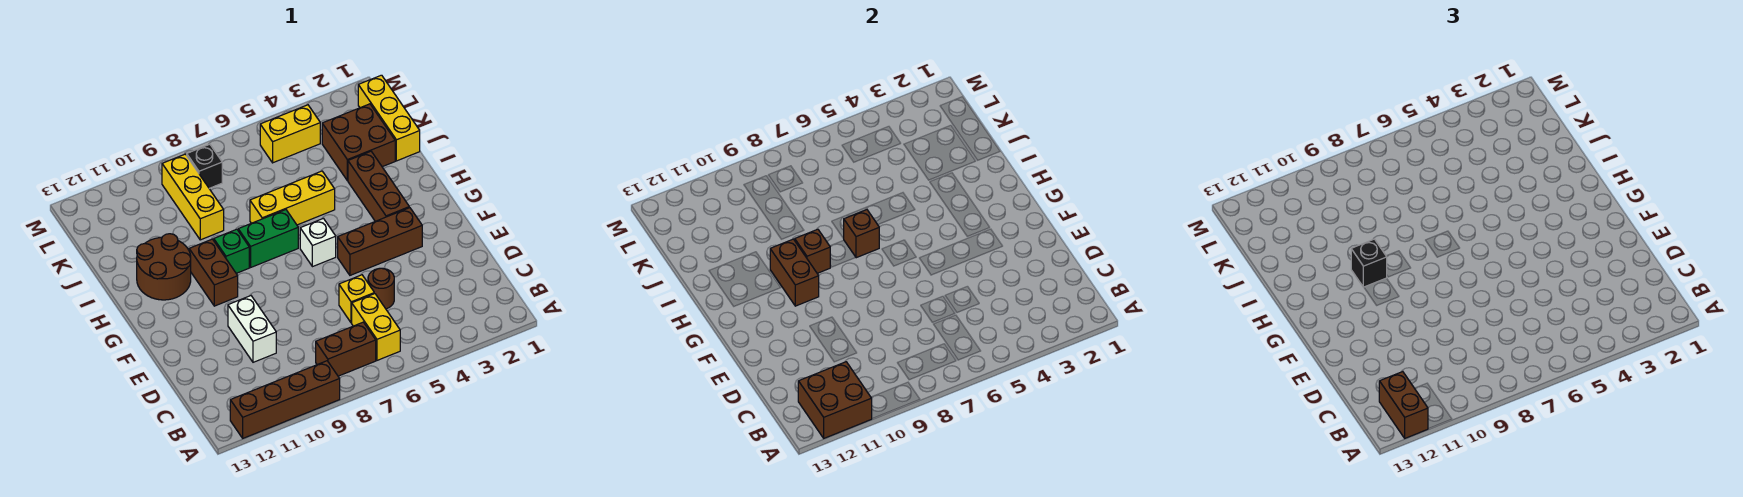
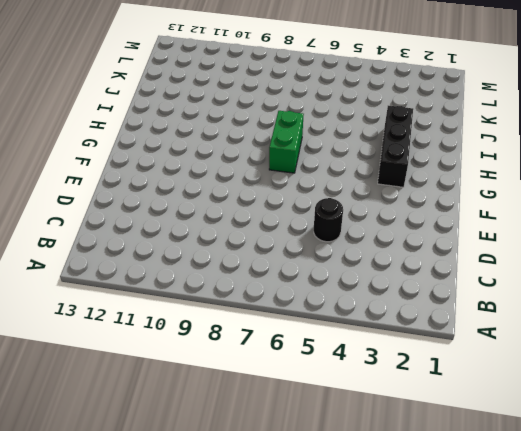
black round brick D5 level 1 -> brown round brick D5 level 1
black brick G3:I3 level 1 -> brown brick G3:I3 level 1
green brick G7:H7 level 1 -> green brick H7:H8 level 1
none -> brown brick A9:A12 level 1
none -> yellow brick B6:C6 level 1
none -> brown brick B7:B8 level 1

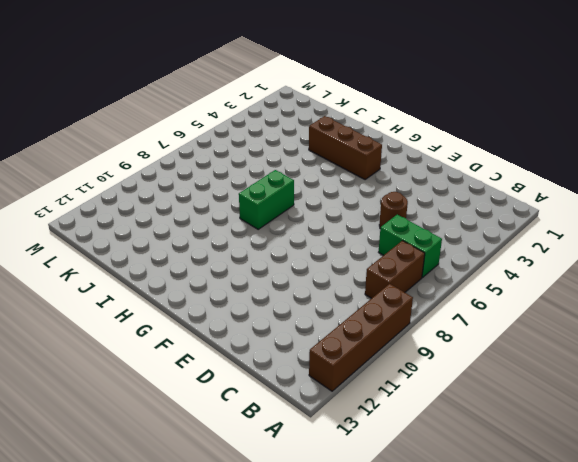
green brick B6:C6 level 1 -> yellow brick B6:C6 level 1
none -> yellow brick D6 level 1
none -> white brick D10:E10 level 1
none -> brown brick F3:F5 level 1

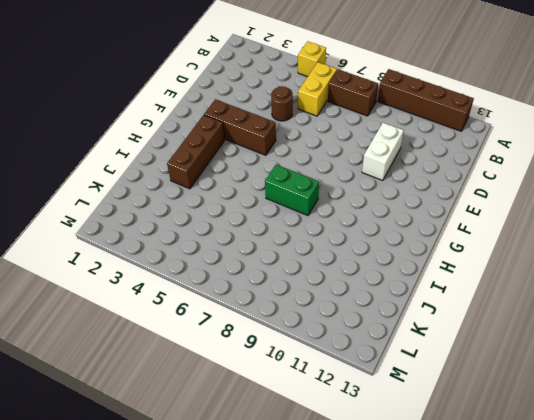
yellow brick A5 level 1 -> yellow brick D6 level 1
none -> white brick G6 level 1
none -> brown brick G10:H10 level 1
none -> green brick H9 level 1

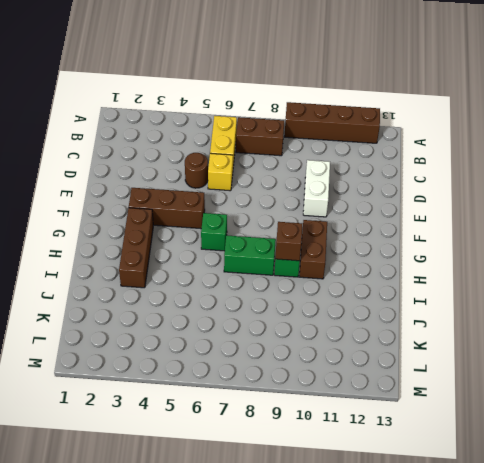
green brick G6 level 1 -> white brick G6 level 1
none -> brown round brick H11:I12 level 1
none -> yellow brick I5:I7 level 1
none -> yellow brick J1:L1 level 1

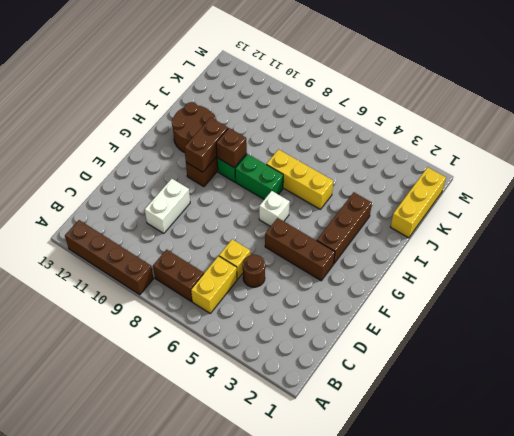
none -> brown brick J2:K3 level 1
none -> yellow brick J9:L9 level 1
none -> yellow brick L4:L5 level 1

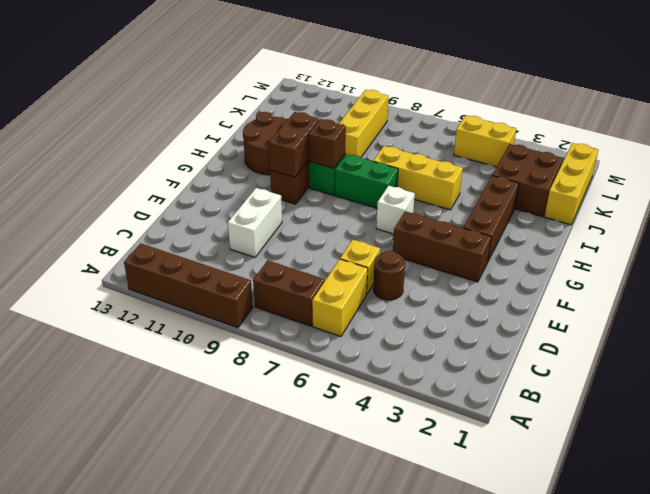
none -> black brick L8 level 1
none -> brown brick A11:B12 level 2
none -> brown brick H7 level 2

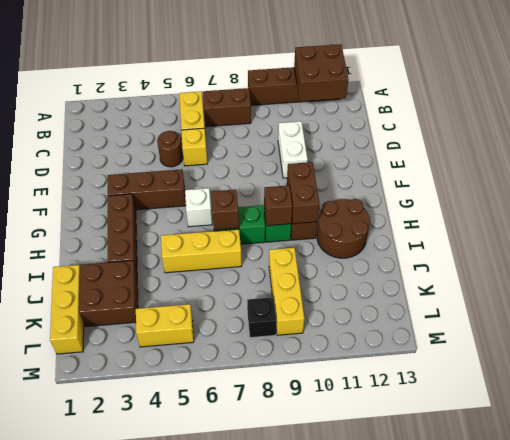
none -> brown brick A12:B12 level 3
none -> black brick H10 level 3

